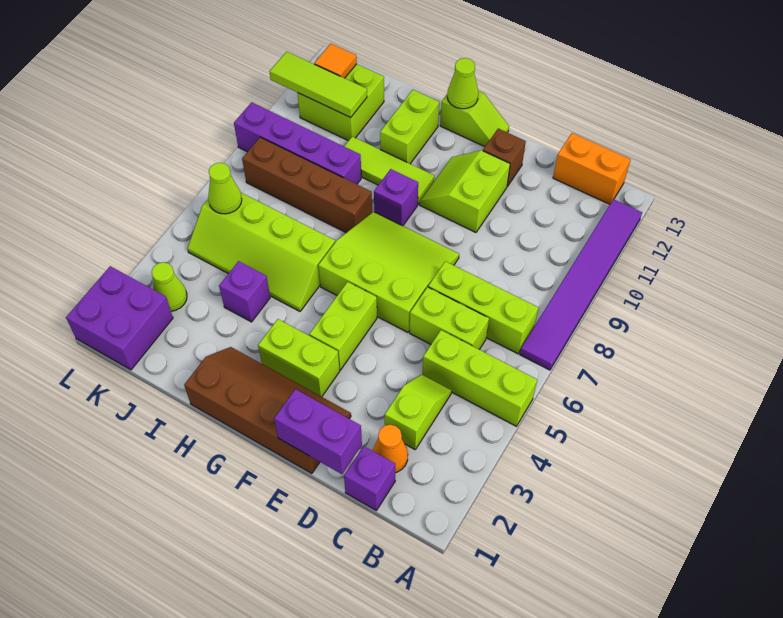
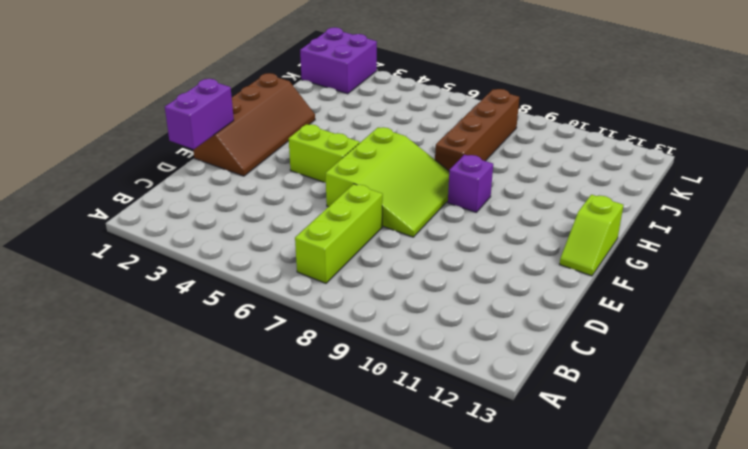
none -> lime brick A5:C5 level 1
none -> purple tile A7:A12 level 1
none -> orange brick B13:C13 level 1
none -> purple brick C1 level 1

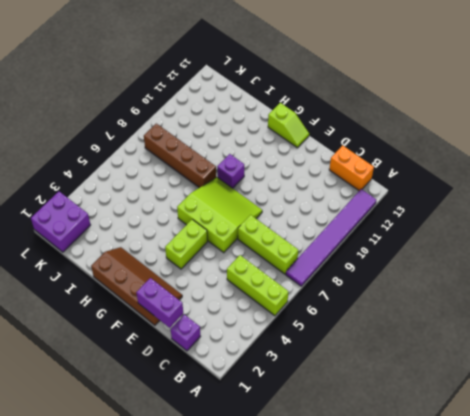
none -> orange cone C2 level 1
none -> lime slope C3:C4 level 1 top 3
none -> lime brick C6:D6 level 1
none -> lime slope E10:F11 level 1 top E

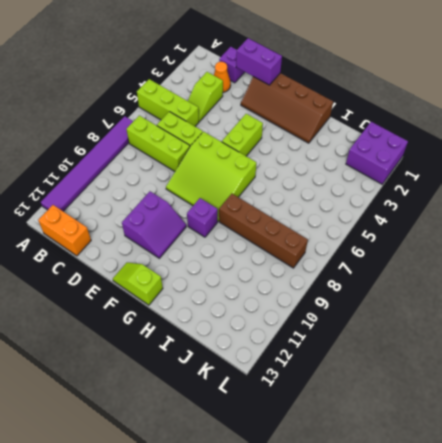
purple slope E10:F11 level 1 top E -> lime slope E10:F11 level 1 top E
none -> brown brick E12 level 1
none -> lime brick F3:G3 level 1
none -> lime tile G10:I10 level 1
none -> lime slope H5:K6 level 1 top 6

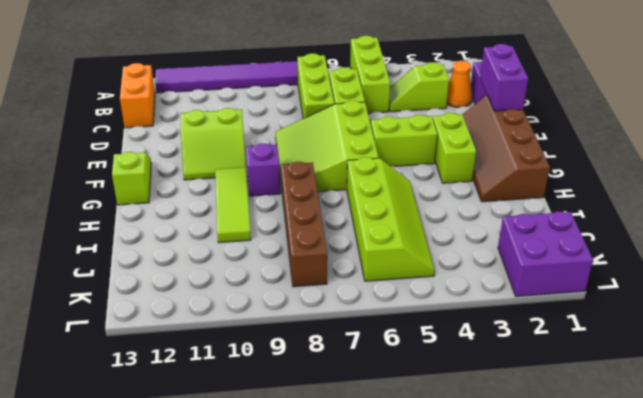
none -> brown brick E12 level 1
none -> lime brick H11:H12 level 1
none -> purple brick I4 level 1
none -> purple brick I9:L9 level 1

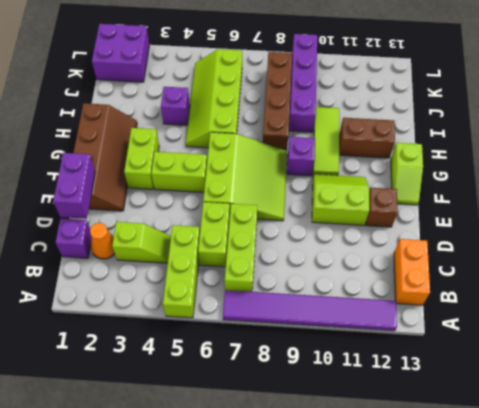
brown brick H11:H12 level 1 -> lime brick H11:H12 level 1
none -> lime brick J11:K12 level 1
none -> lime cone K3 level 1
none -> lime cone G13 level 2
none -> lime tile J11:L11 level 2

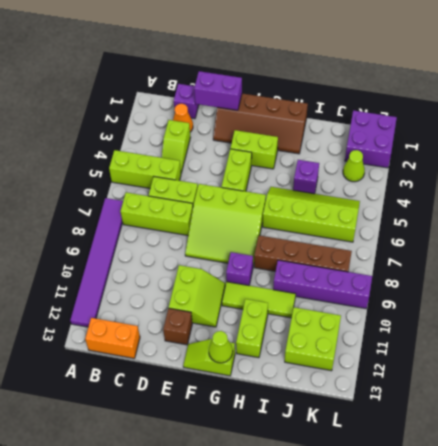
none -> lime tile J11:L11 level 2
none -> lime cone K6 level 2
none -> orange tile K12 level 2

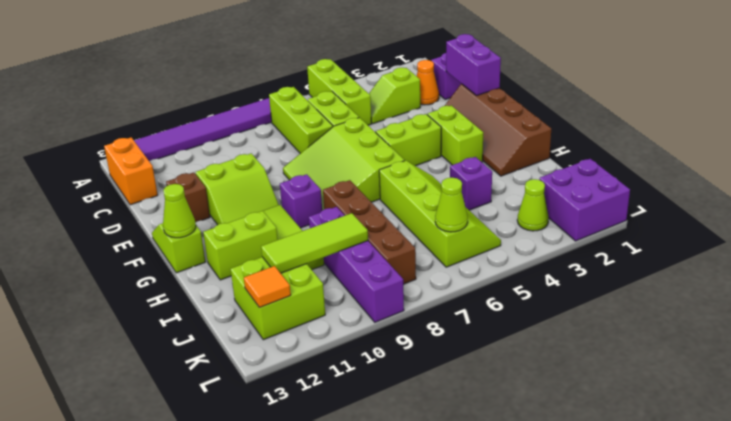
lime tile J9:J11 level 2 -> lime tile J11:L11 level 2

